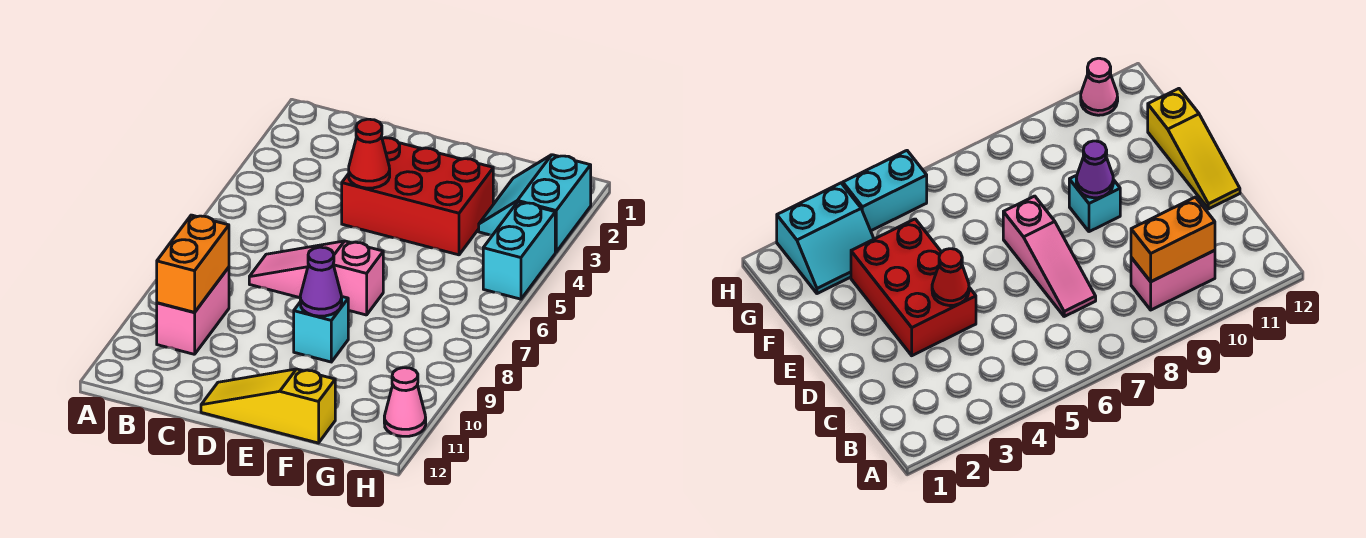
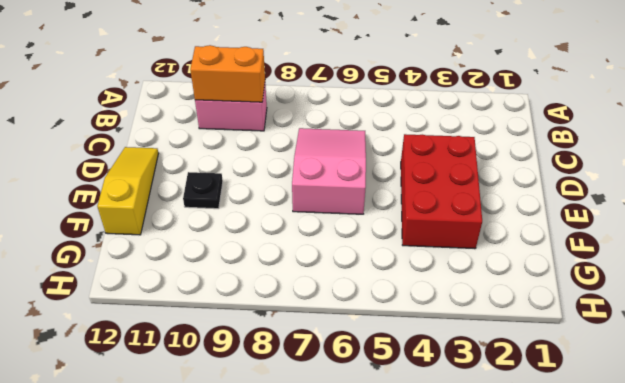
pink slope C6:E7 level 1 top E -> pink slope C7:E7 level 1 top E
black plate E10 level 1 -> none
none -> cyan brick E9 level 1
none -> cyan slope G2:H3 level 1 top H

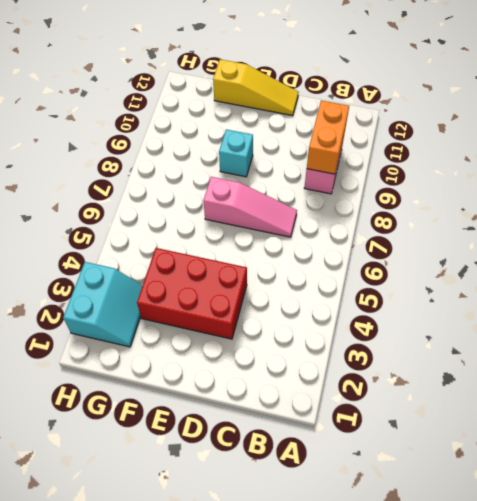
none -> cyan brick H4:H5 level 1
none -> pink cone H11 level 1

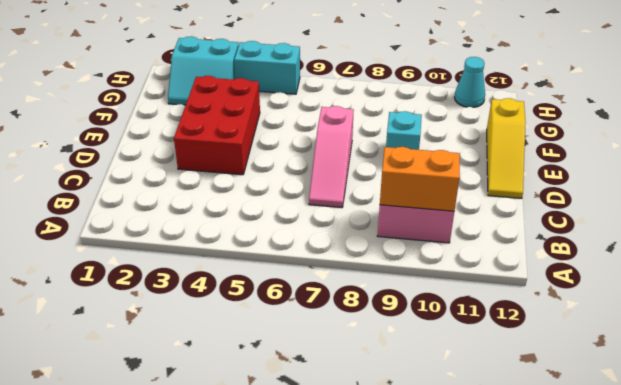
cyan cone H11 level 1 -> pink cone H11 level 1
none -> red cone D4 level 2
none -> purple cone E9 level 2

